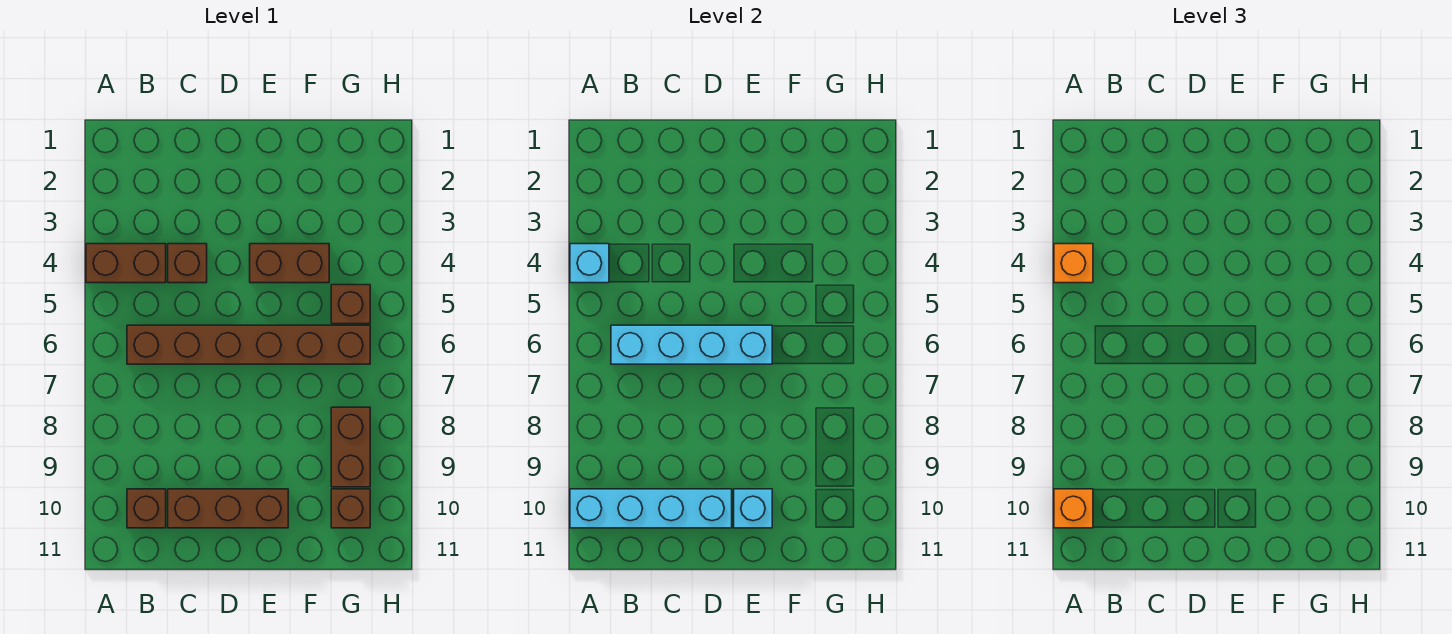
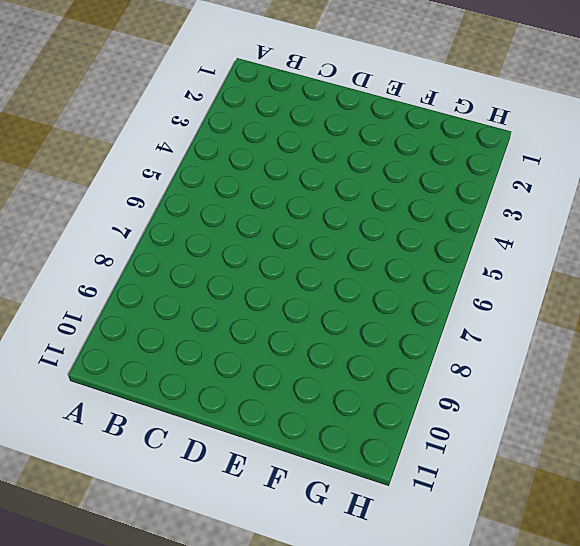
none -> brown brick A4:B4 level 1
none -> brown brick B6:G6 level 1
none -> brown brick B10 level 1

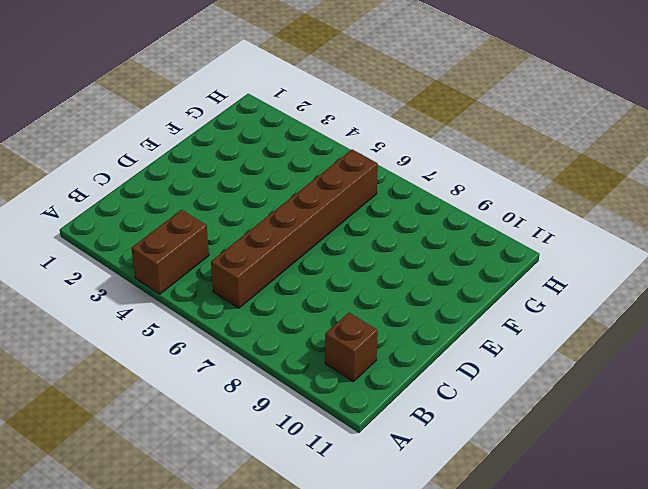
none -> brown brick C4 level 1
none -> brown brick C10:E10 level 1
none -> brown brick E4:F4 level 1

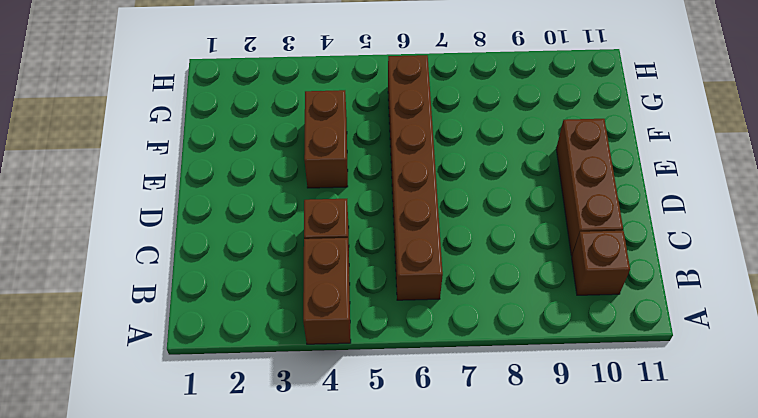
none -> brown brick G5 level 1
none -> brown brick G8:G9 level 1
none -> brown brick G10 level 1

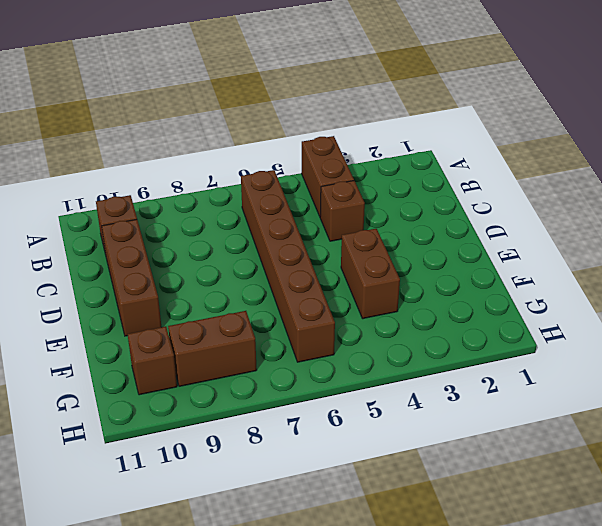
none -> brown brick G5 level 1
none -> cyan brick A4 level 2
none -> cyan brick A10:D10 level 2

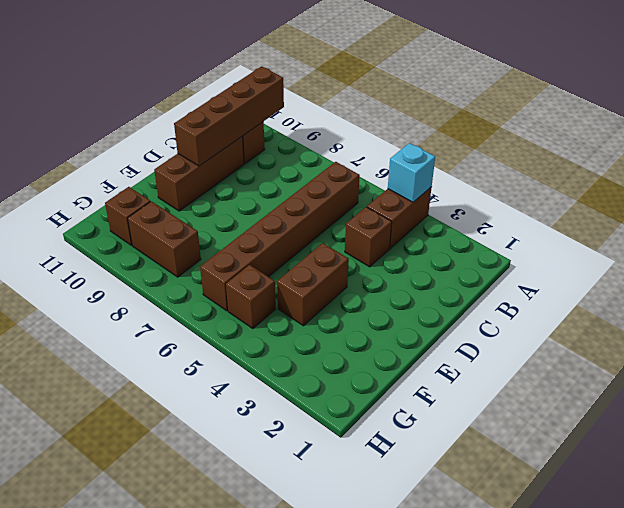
brown brick A10:D10 level 2 -> cyan brick A10:D10 level 2
none -> cyan brick B6:E6 level 2
none -> cyan brick E10 level 2
none -> orange brick A4 level 3

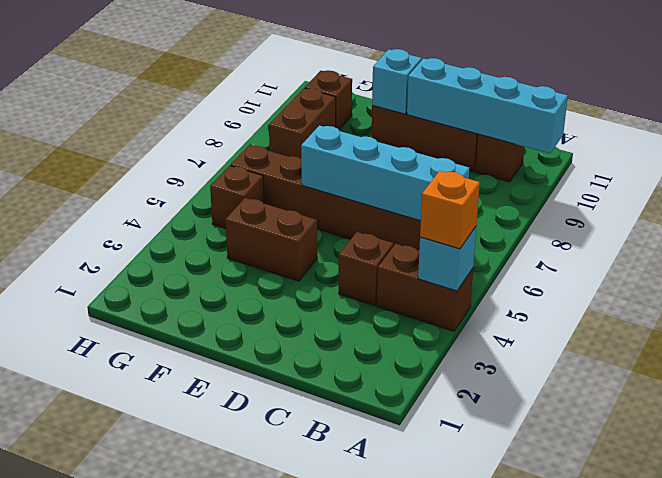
none -> orange brick A10 level 3

